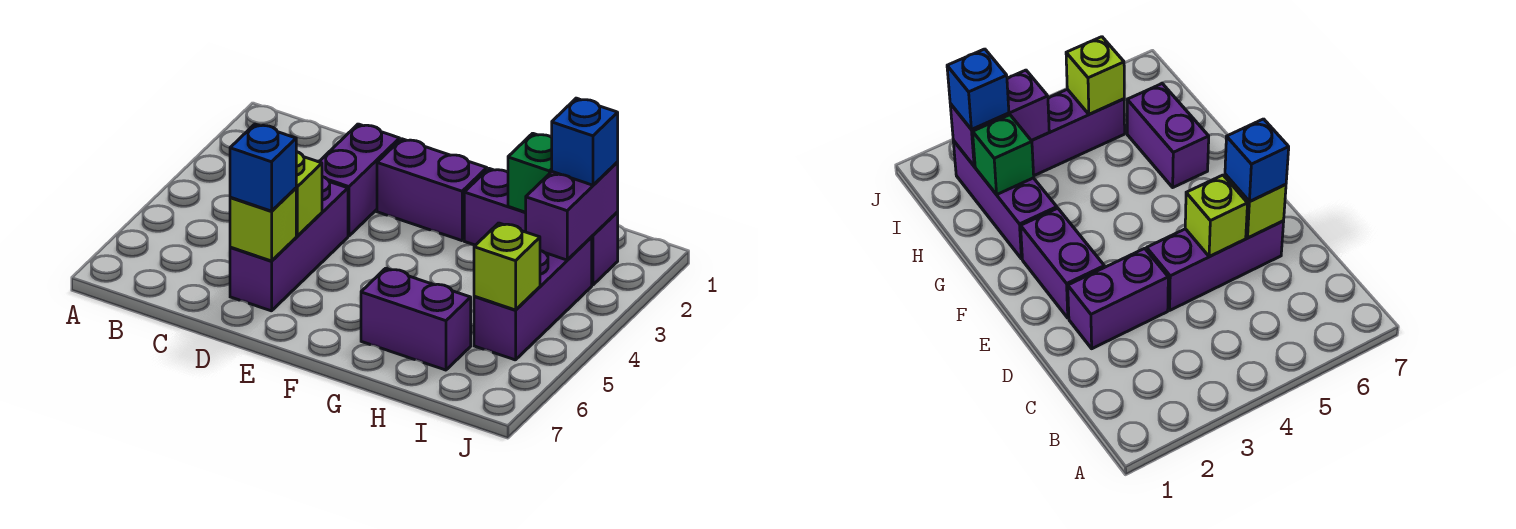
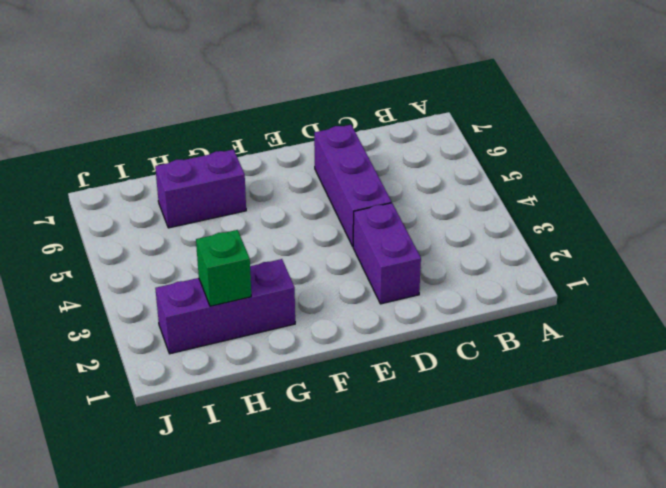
none -> purple brick E2:F2 level 1
none -> purple brick I3:I5 level 1
none -> lime brick D5 level 2

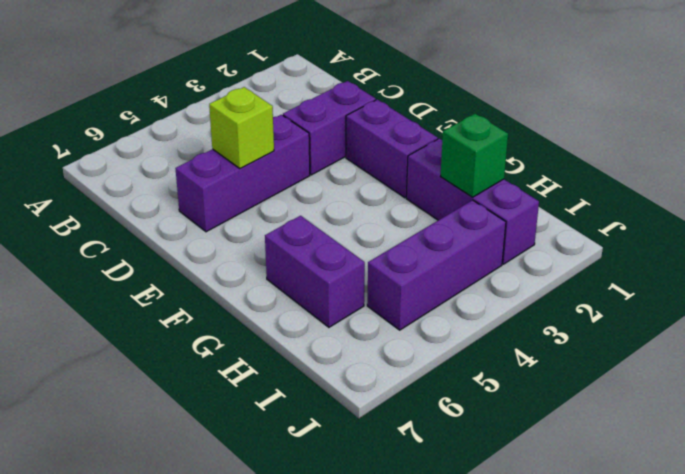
none -> lime brick D6 level 2
none -> purple brick I2:I3 level 2
none -> lime brick I5 level 2

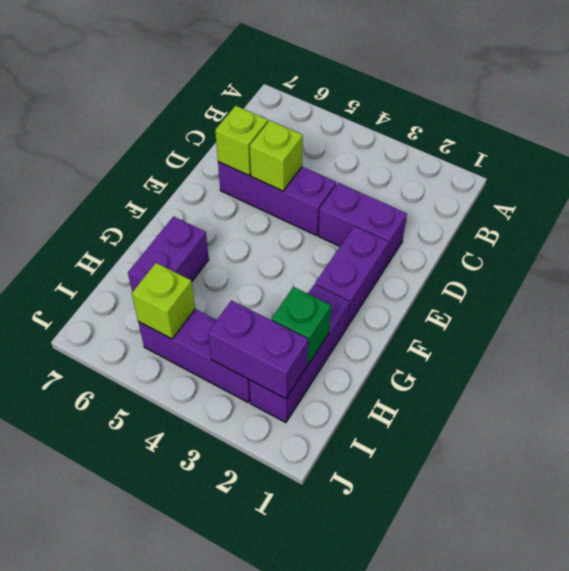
none -> blue brick D6 level 3
none -> blue brick I2 level 3

